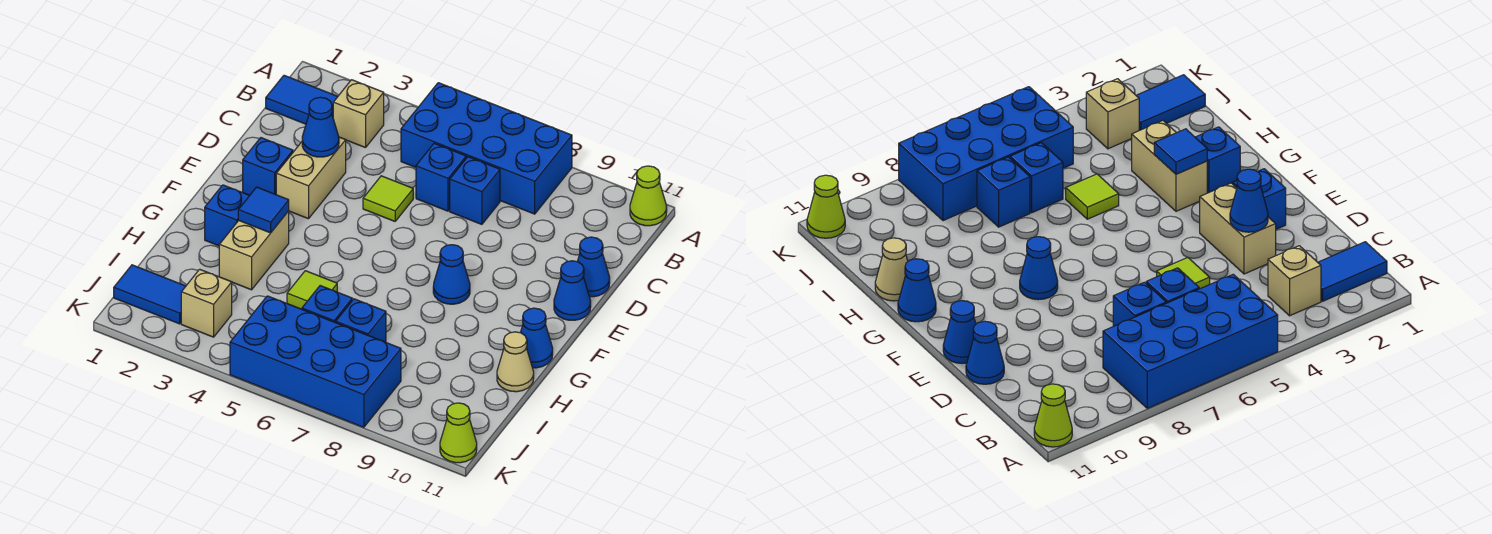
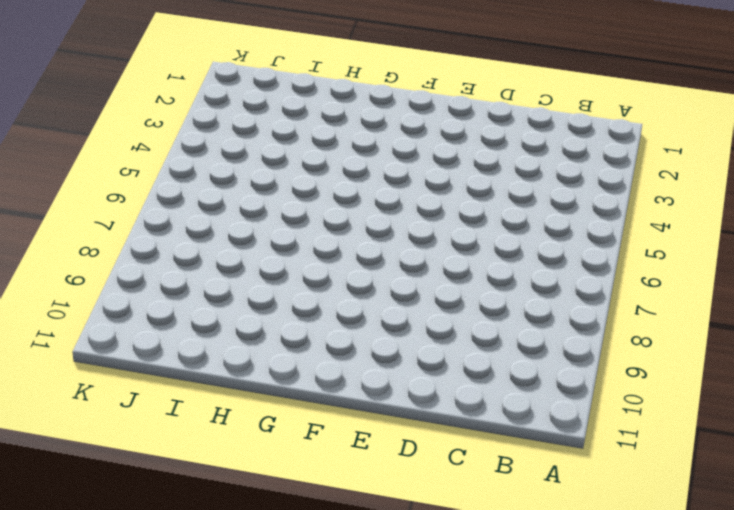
none -> blue brick A5:B8 level 1
none -> lime cone A11 level 1
none -> blue tile B1:B2 level 1

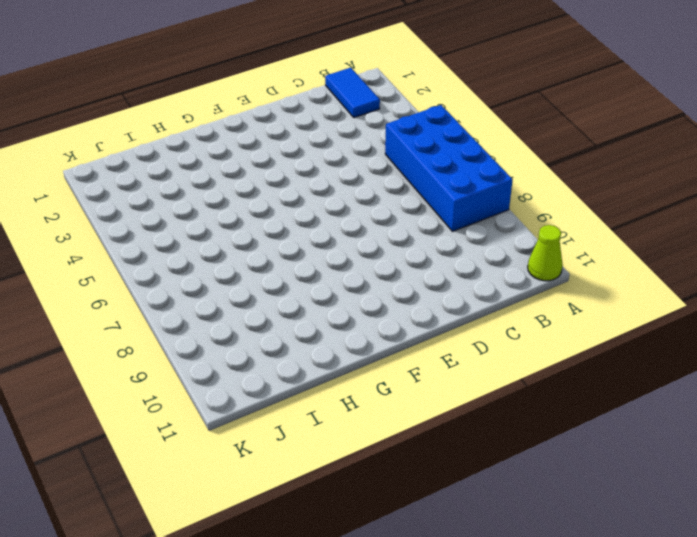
none -> tan brick B3 level 1
none -> blue brick C6 level 1
none -> blue brick C7 level 1

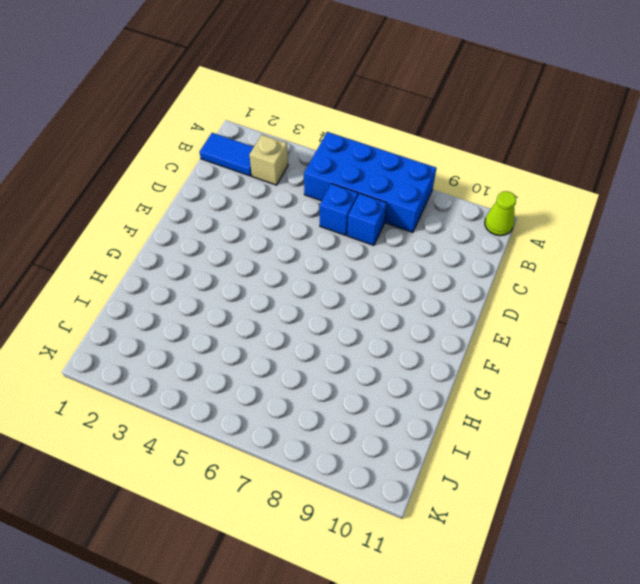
none -> tan brick D3:E3 level 1
none -> lime tile D5 level 1
none -> blue cone D11 level 1

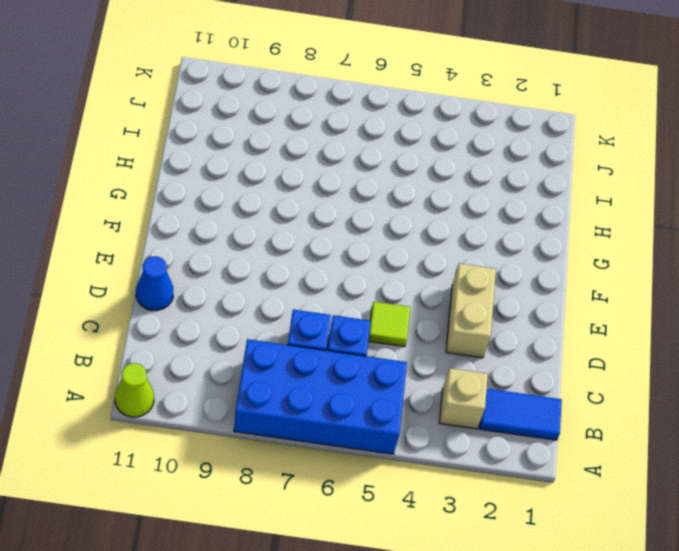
none -> blue brick E2 level 1
none -> blue cone E11 level 1
none -> blue cone F8 level 1

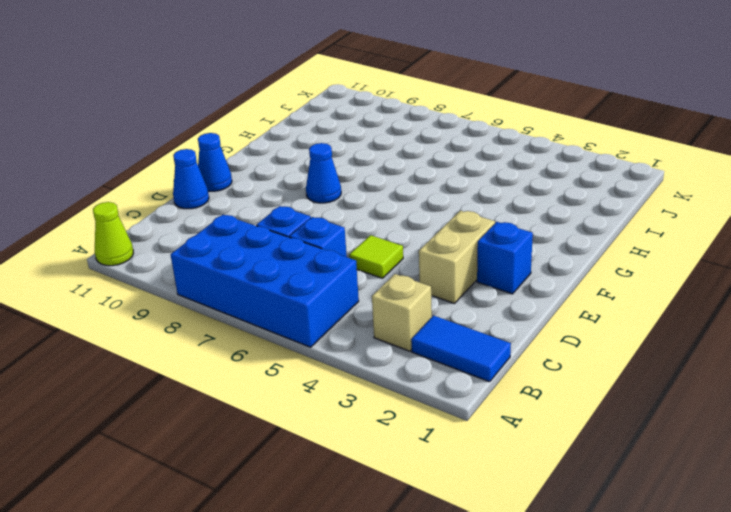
none -> blue brick G2 level 1
none -> tan brick G3:H3 level 1
none -> blue cone G11 level 1

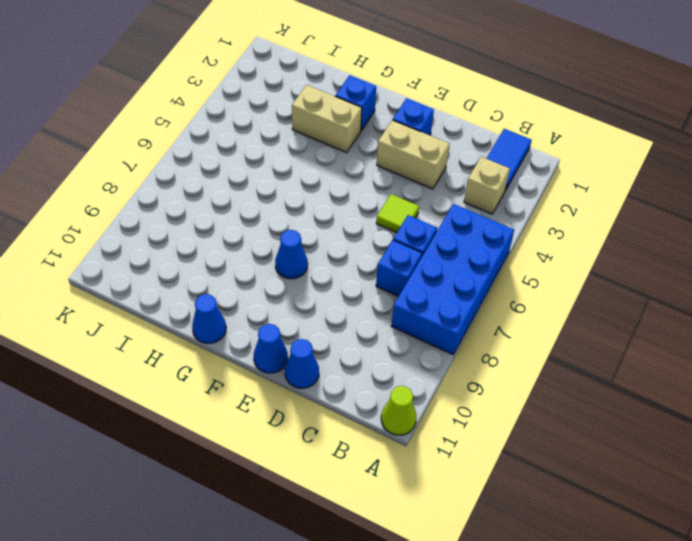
none -> lime tile H5 level 1
none -> tan cone H11 level 1
none -> blue brick I6 level 1

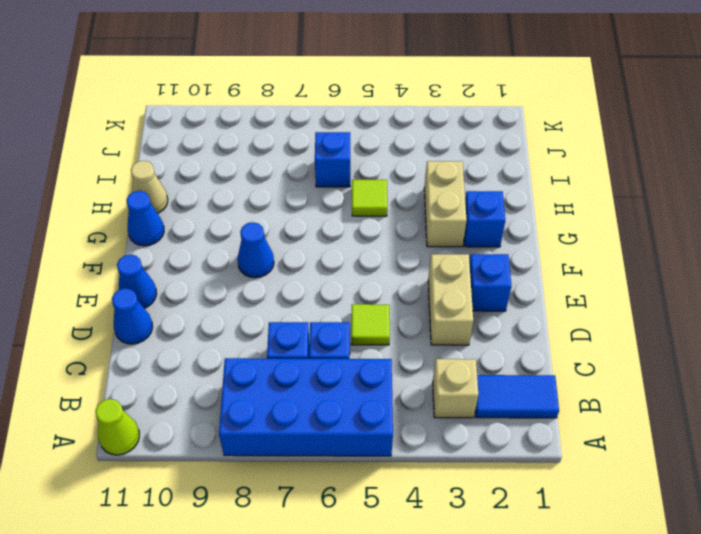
none -> blue brick I7 level 1
none -> blue tile J1:J2 level 1
none -> tan brick J3 level 1

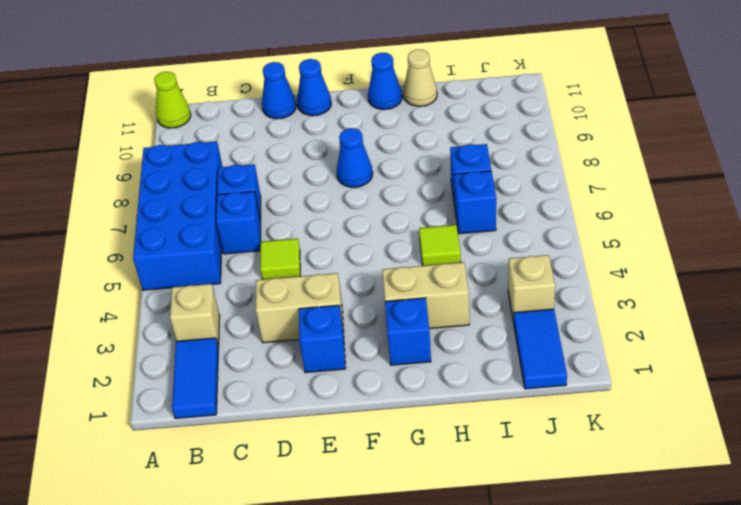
none -> blue brick J5:K8 level 1
none -> lime cone K11 level 1
none -> blue cone D3 level 2

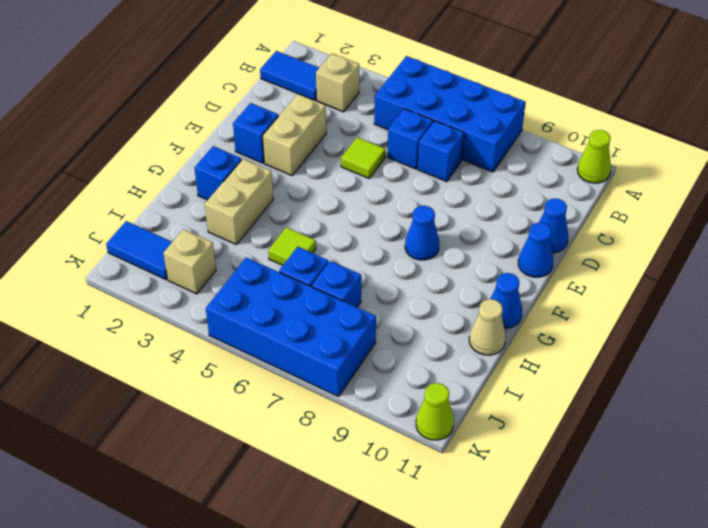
none -> blue cone D3 level 2
none -> blue tile G3 level 2

